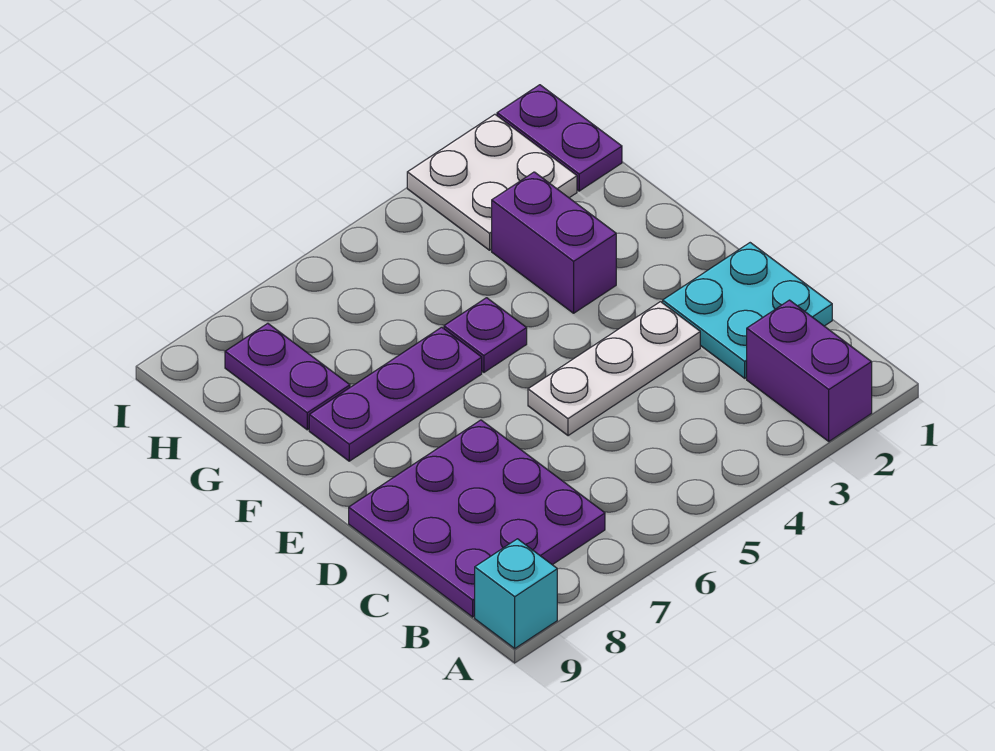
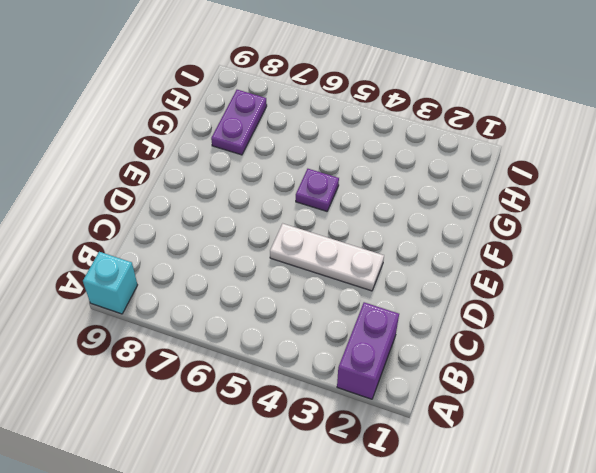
none -> purple plate B7:D9 level 1
none -> cyan plate C1:D2 level 1

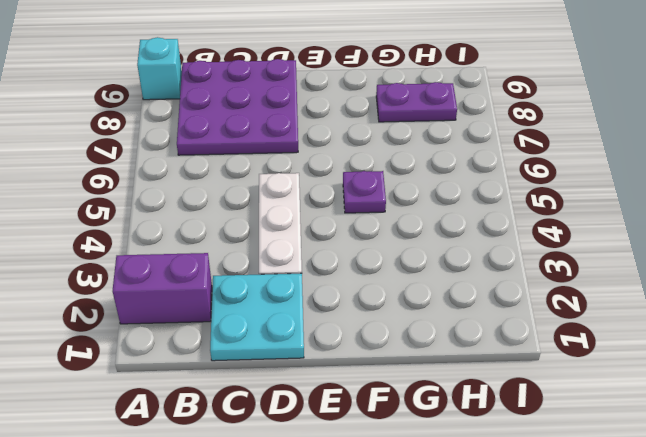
none -> purple brick F3:G3 level 1
none -> purple plate F6:F8 level 1

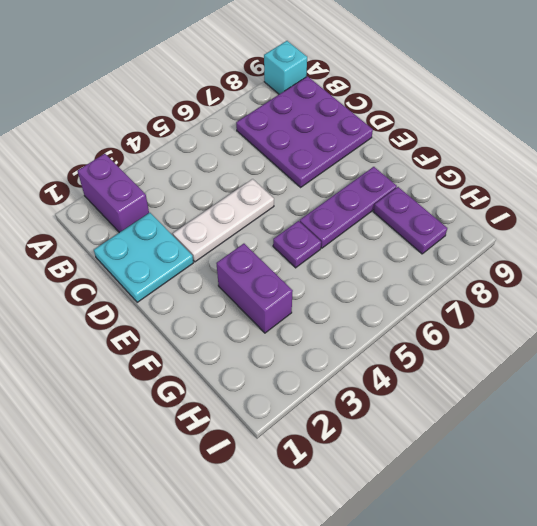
none -> purple plate H1:I1 level 1
none -> white plate H2:I3 level 1

